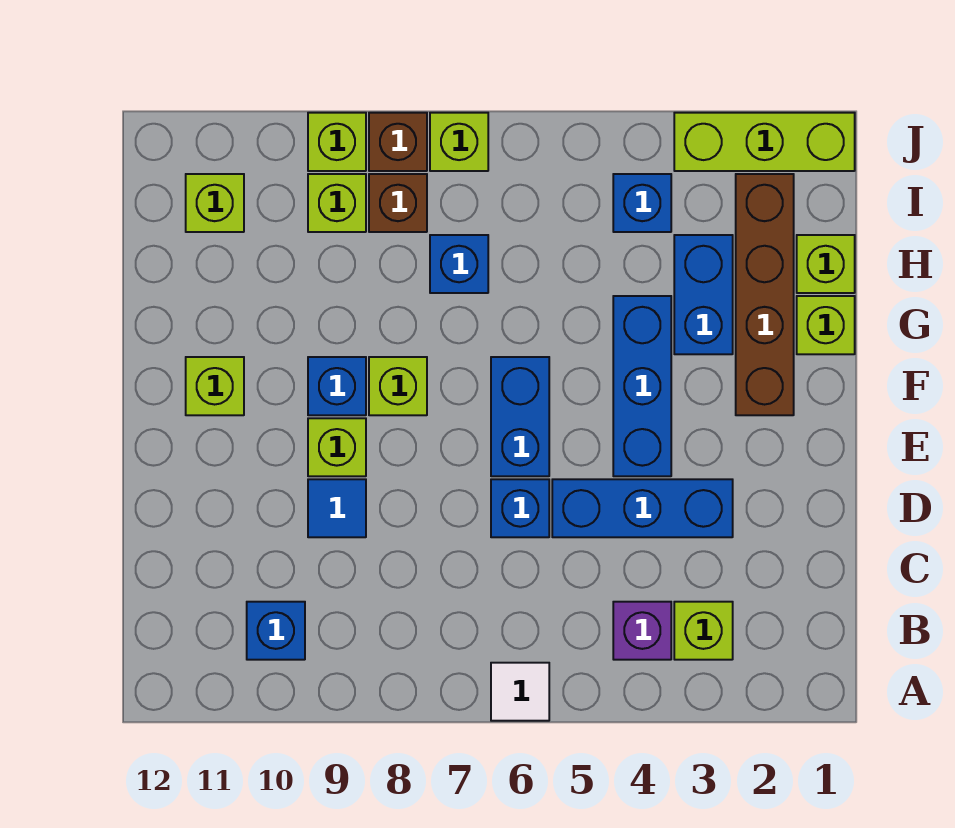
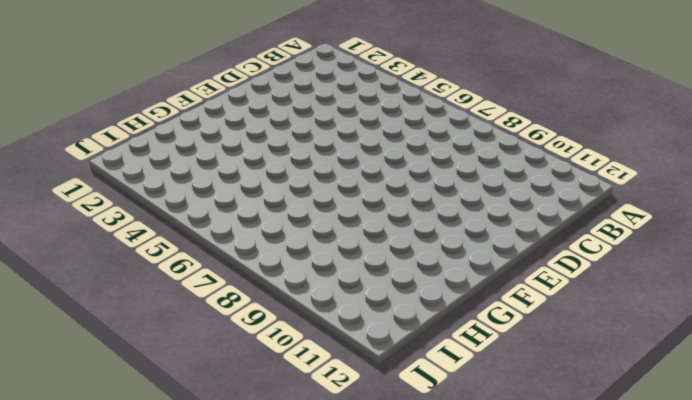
none -> white tile A6 level 1
none -> lime brick B3 level 1
none -> purple brick B4 level 1

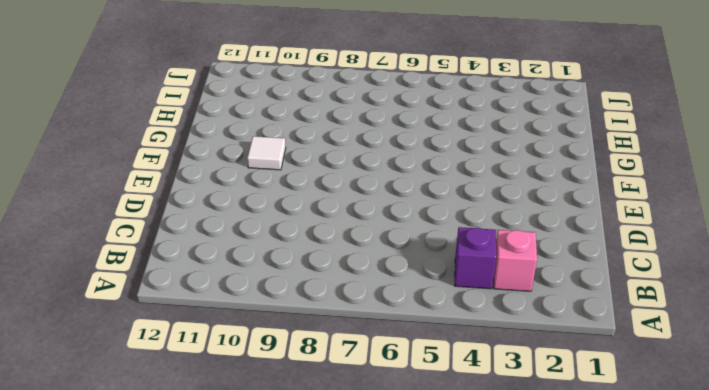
pink brick B3 level 1 -> lime brick B3 level 1
white tile F10 level 1 -> white tile A6 level 1
none -> blue brick B10 level 1
none -> blue brick D3:D5 level 1
none -> blue brick D6 level 1

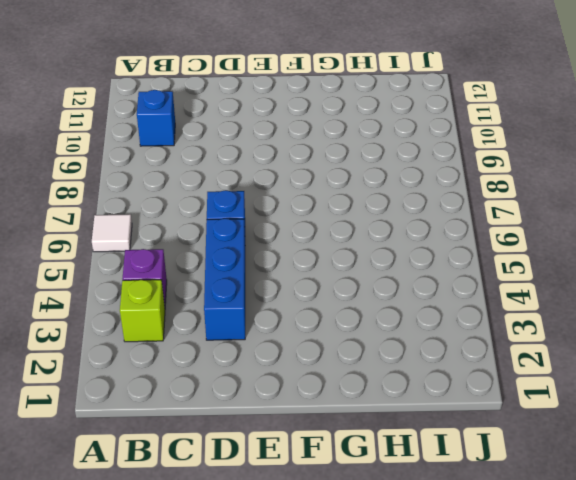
none -> blue tile D9 level 1
none -> blue brick E4:G4 level 1
none -> blue brick E6:F6 level 1

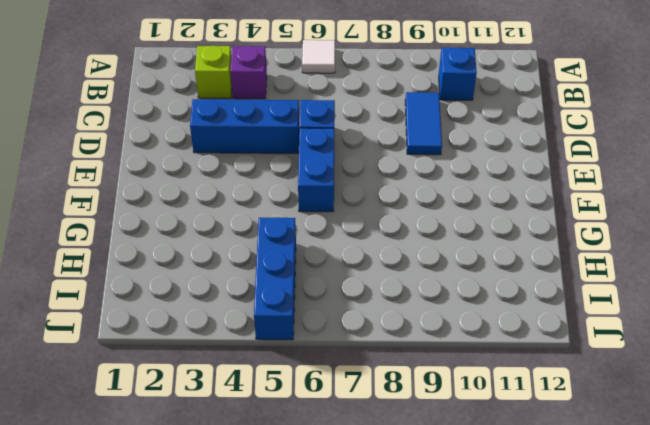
blue tile C9:D9 level 1 -> blue tile D9 level 1
blue brick H5:J5 level 1 -> blue brick E4:G4 level 1
none -> lime brick E9 level 1
none -> brown brick F2:I2 level 1
none -> lime brick F8 level 1

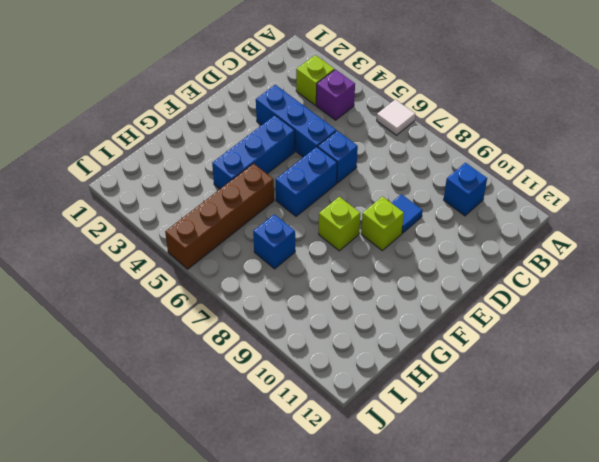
brown brick G5:J5 level 1 -> brown brick F2:I2 level 1
none -> blue brick F9 level 1
none -> lime brick F11 level 1
none -> lime brick G1 level 1

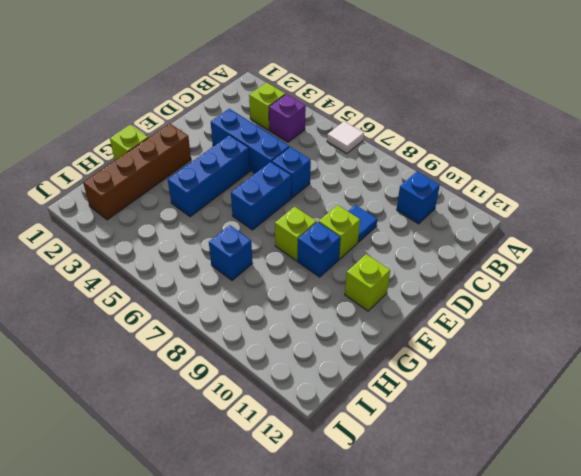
none -> blue brick G3:H3 level 1
none -> lime brick H1 level 1
none -> blue brick I4 level 1

